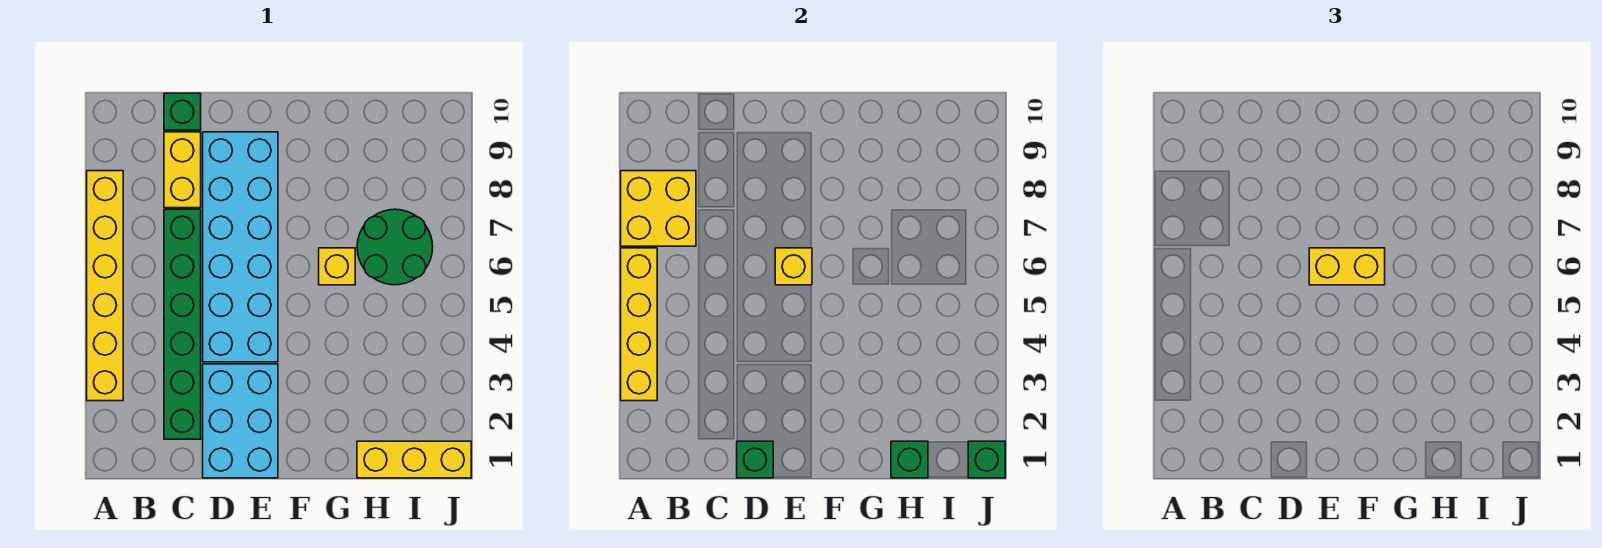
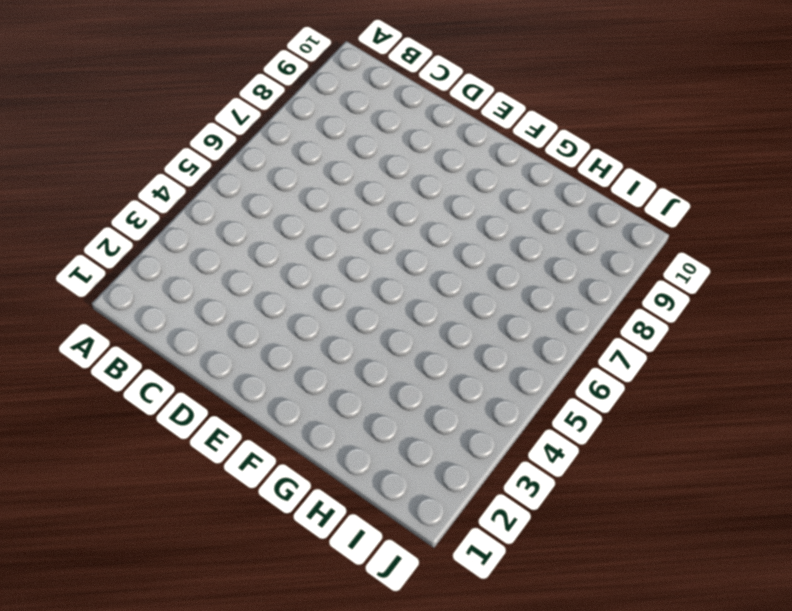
none -> yellow brick A3:A8 level 1
none -> green brick C2:C7 level 1
none -> yellow brick C8:C9 level 1

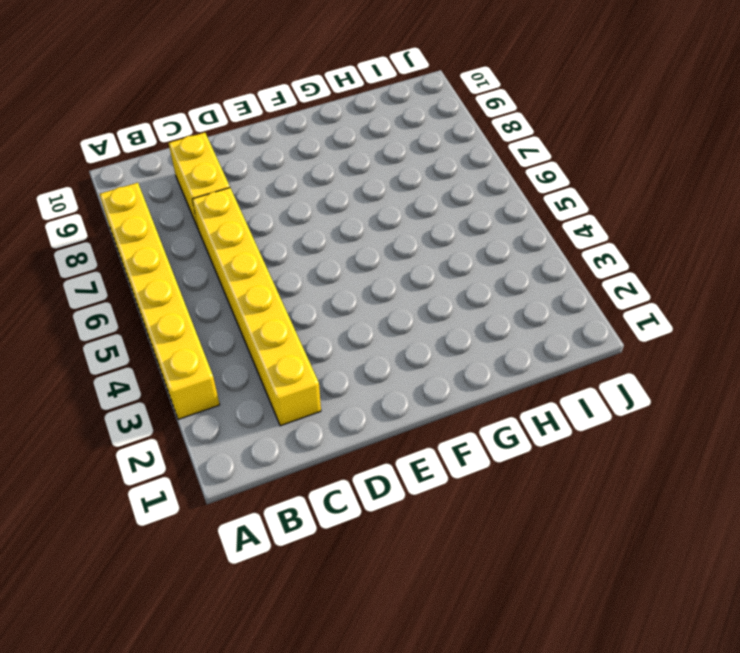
yellow brick C2:C7 level 1 -> green brick C2:C7 level 1
none -> green brick C10 level 1
none -> cyan brick D1:E3 level 1
none -> cyan brick D4:E9 level 1

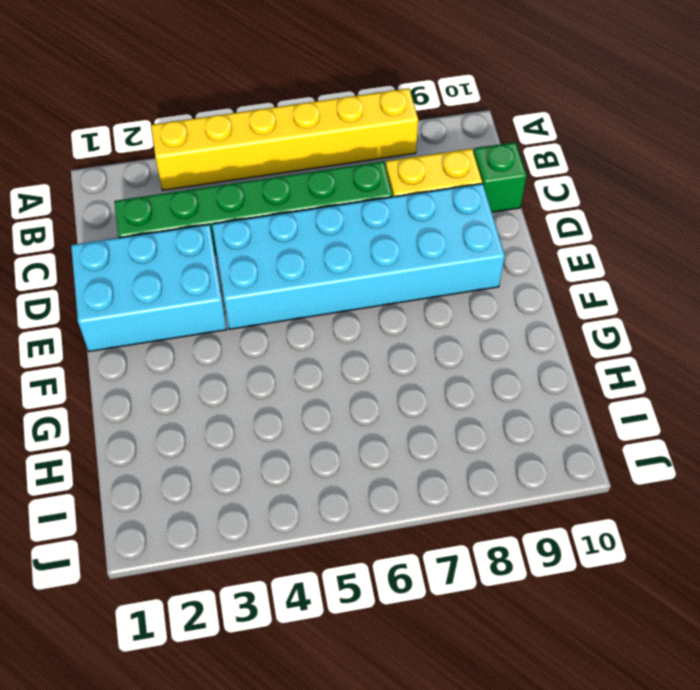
none -> yellow brick G6 level 1
none -> yellow brick H1:J1 level 1
none -> green round brick H6:I7 level 1

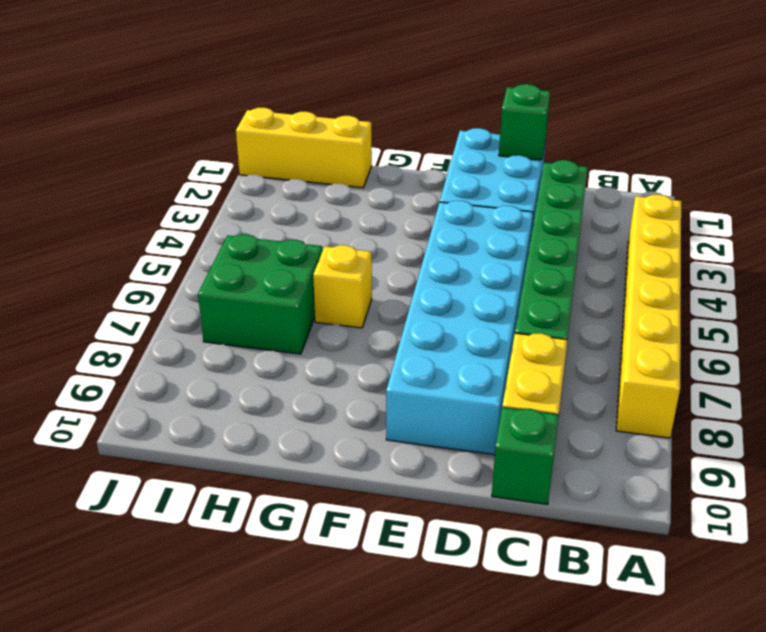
green brick H6:I7 level 1 -> green round brick H6:I7 level 1
none -> yellow brick A3:A6 level 2
none -> yellow brick A7:B8 level 2
none -> yellow brick E6 level 2

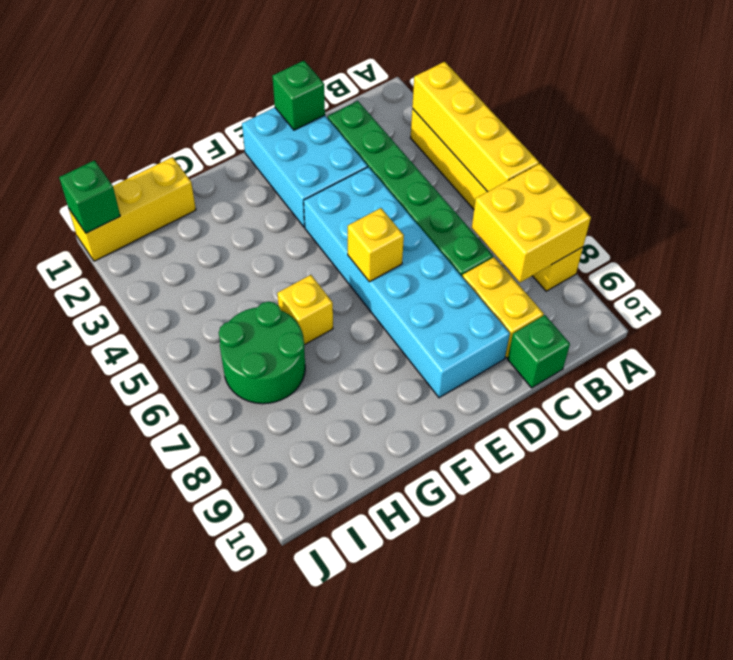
none -> green brick H1 level 2
none -> yellow brick E6:F6 level 3

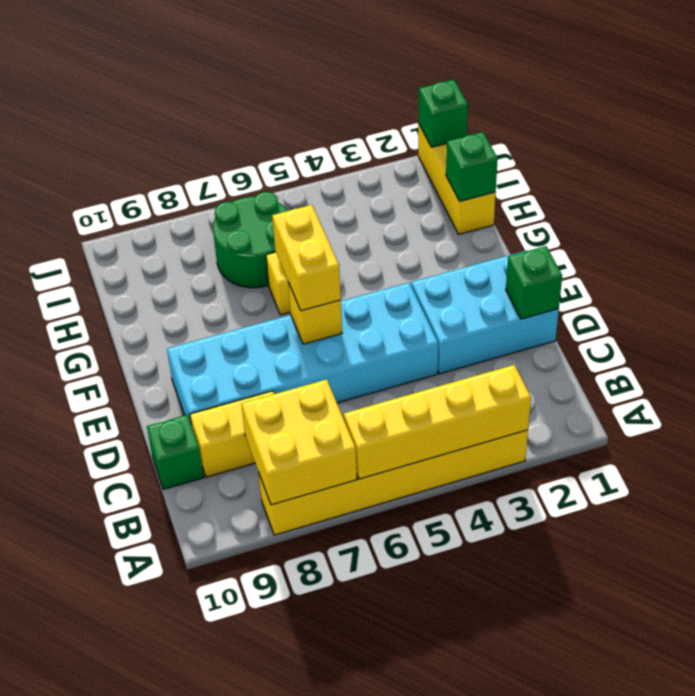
none -> green brick C2:C7 level 1

